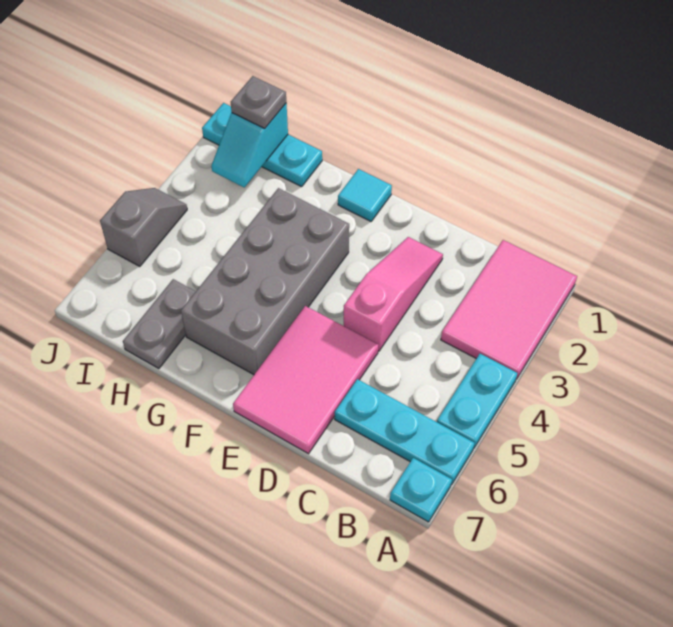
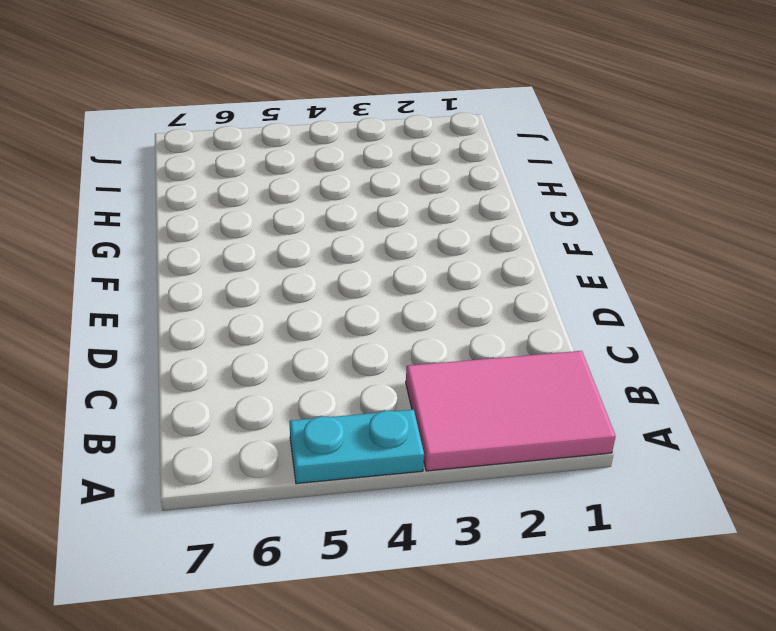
none -> cyan plate A6:C6 level 1
none -> cyan plate A7 level 1
none -> pink slope D2:D4 level 1 top 4

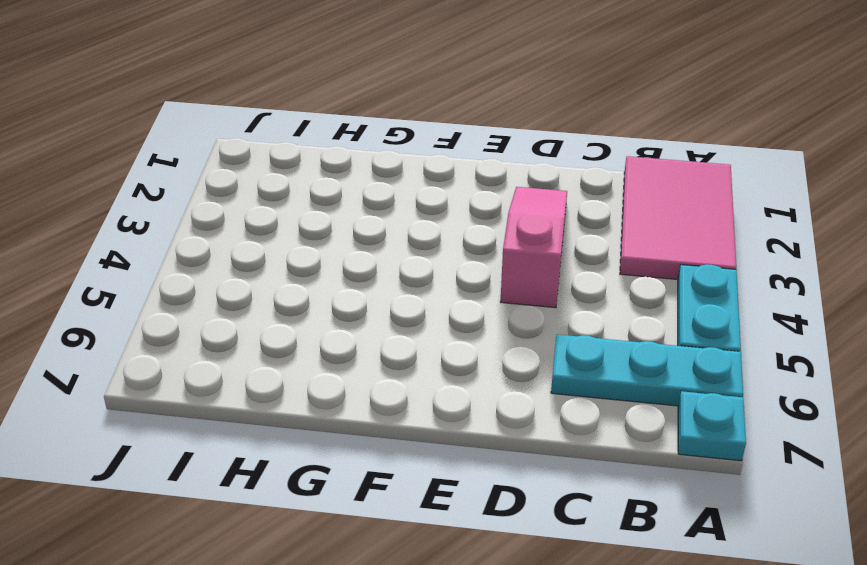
none -> pink tile D5:E7 level 1
none -> cyan tile F1 level 1
none -> grey brick F3:G6 level 1

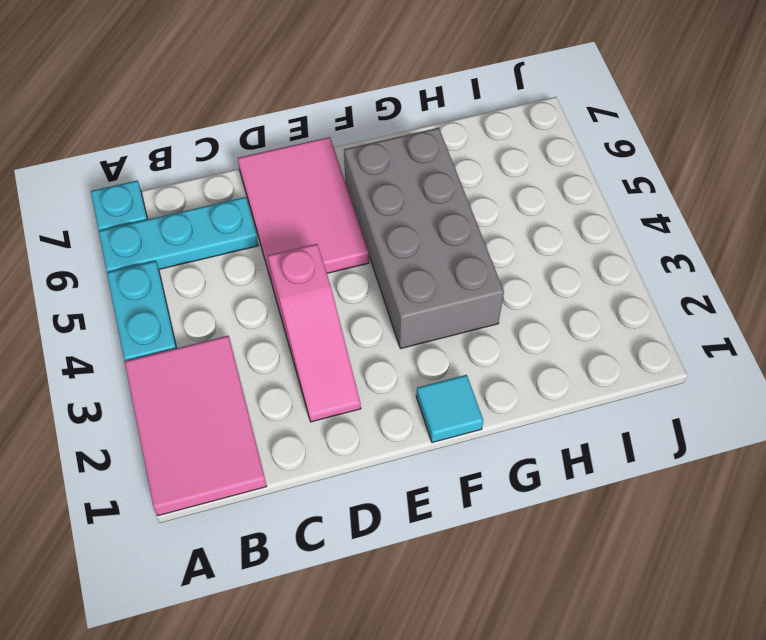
none -> cyan plate H1:J1 level 1
none -> grey plate H6:H7 level 1
none -> grey slope J4:J5 level 1 top 5

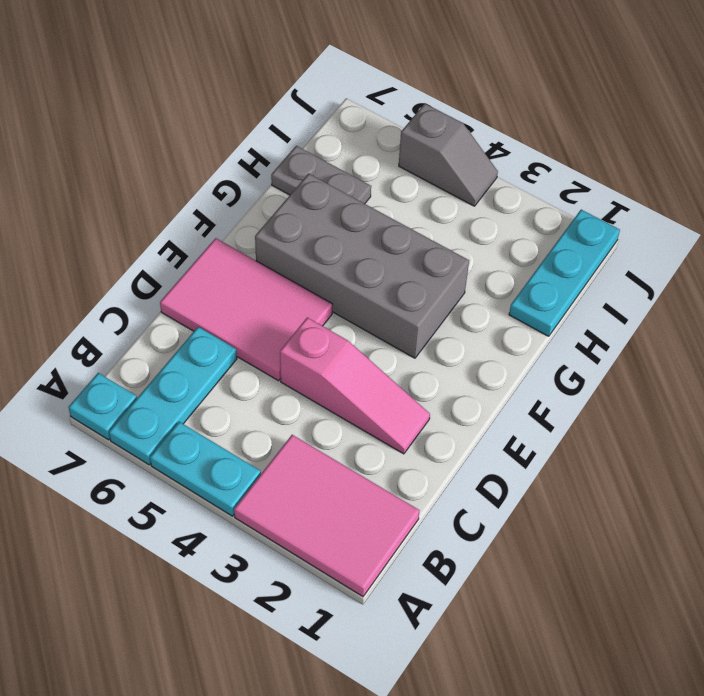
none -> cyan tile F1 level 1
none -> cyan slope I1:I2 level 2 top 1
none -> grey plate I1 level 3

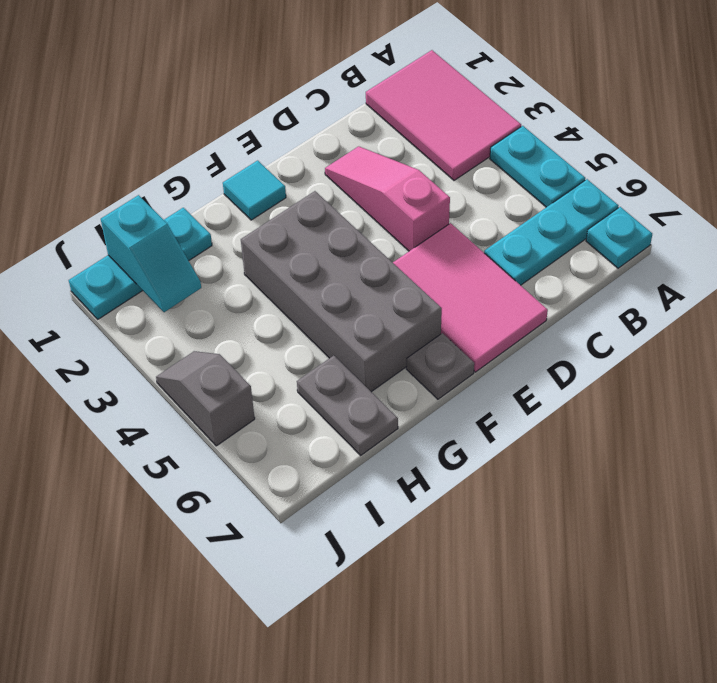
grey plate F7 level 1 -> grey plate I1 level 3

